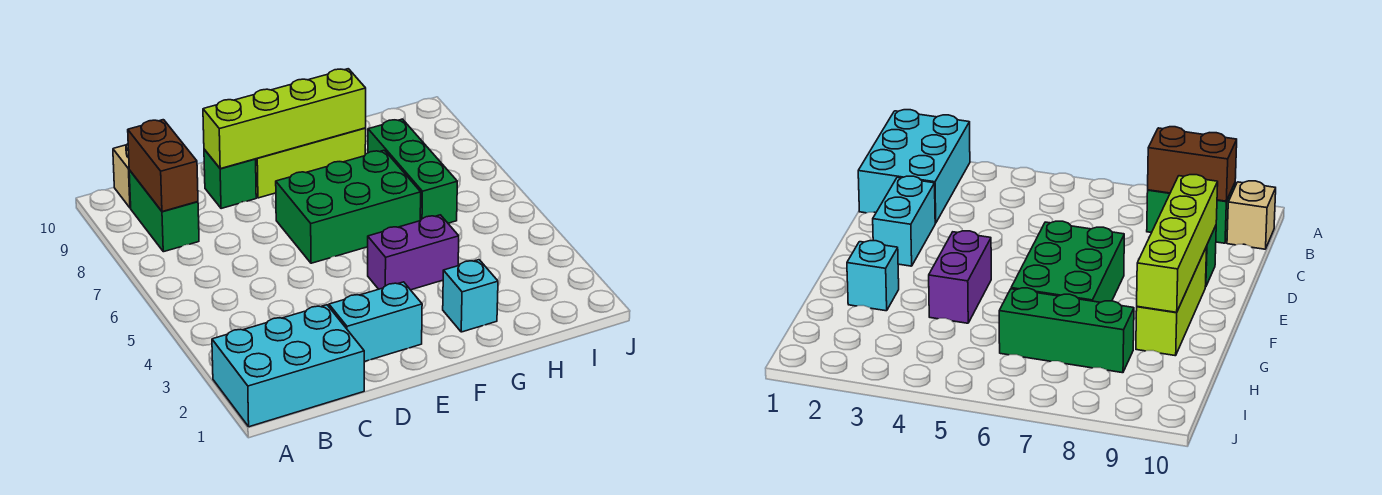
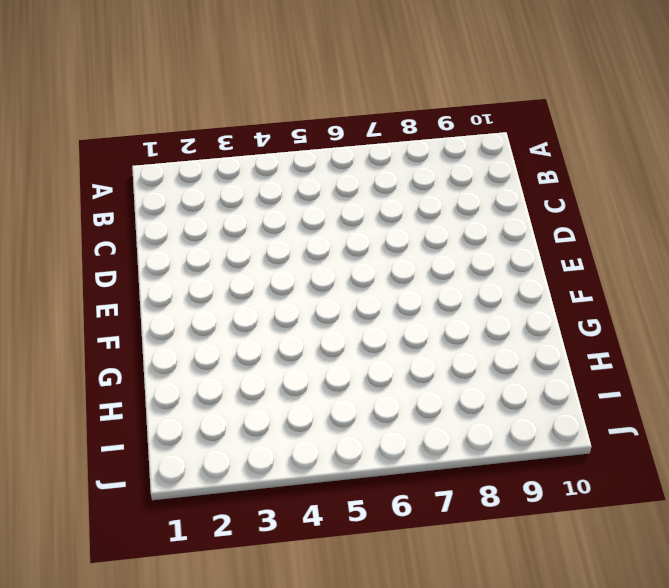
none -> cyan brick A1:C2 level 1
none -> green brick B8:B9 level 1
none -> tan brick B10 level 1

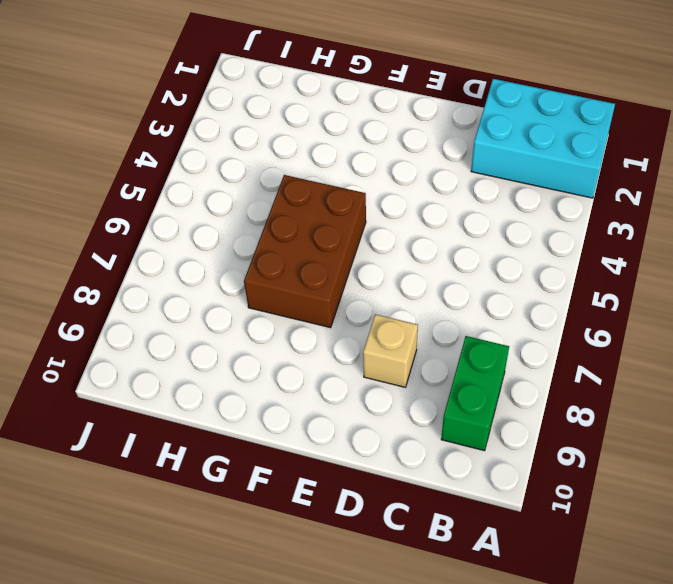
tan brick D8 level 1 -> tan brick B10 level 1
brown brick F5:G7 level 1 -> green brick E6:G7 level 1
none -> cyan brick D2:E2 level 1
none -> green brick D9 level 1
none -> lime brick E9:G9 level 1

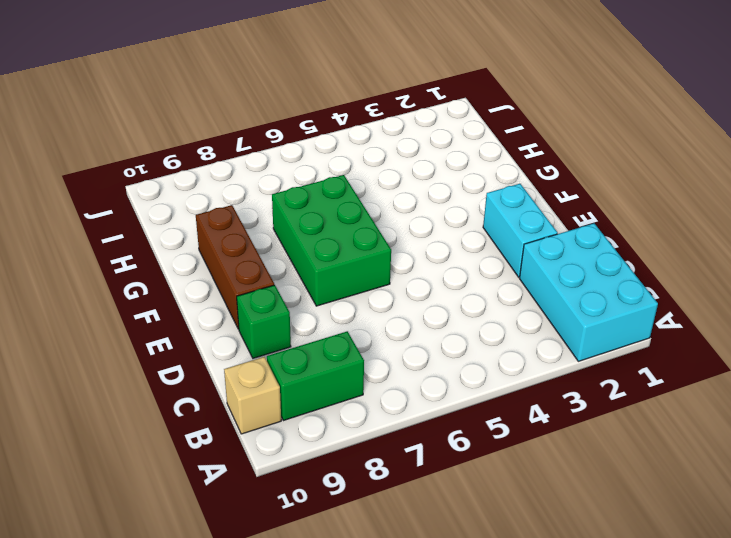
brown brick E9:G9 level 1 -> lime brick E9:G9 level 1
none -> purple brick F4:G4 level 1
none -> cyan brick G2 level 1
none -> green brick H6:H8 level 1

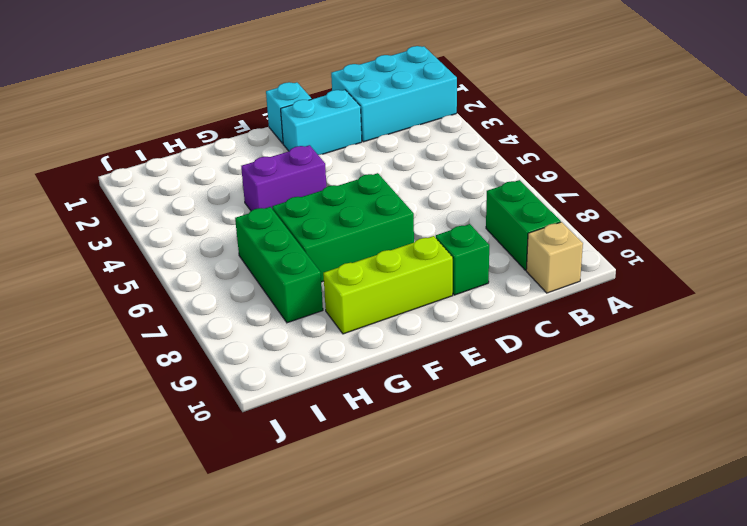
cyan brick E1 level 1 -> cyan brick G2 level 1
none -> brown brick B8:B9 level 2
none -> lime brick D9:G9 level 2

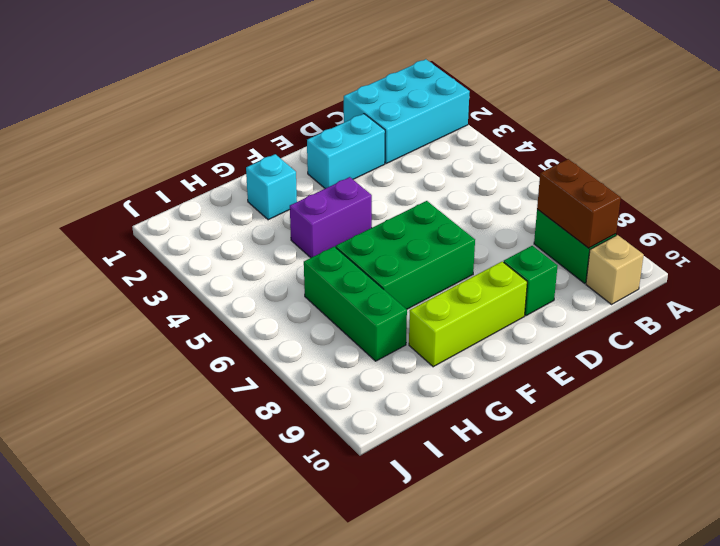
none -> lime brick D9:G9 level 2

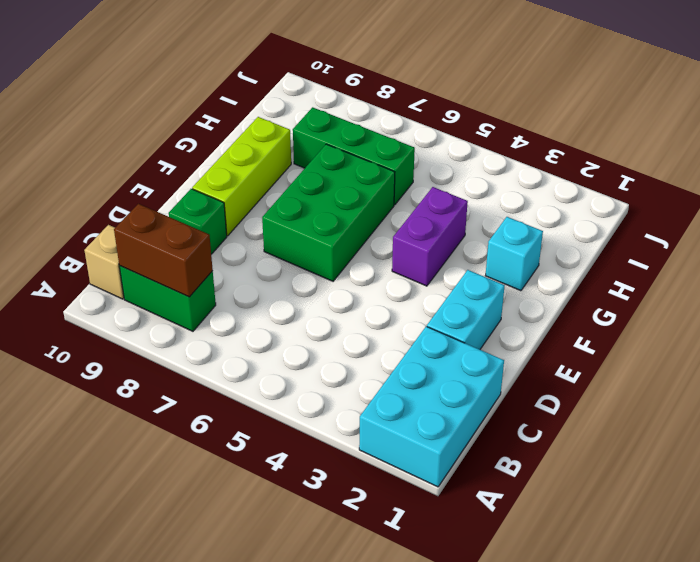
none -> lime brick D9:G9 level 2

